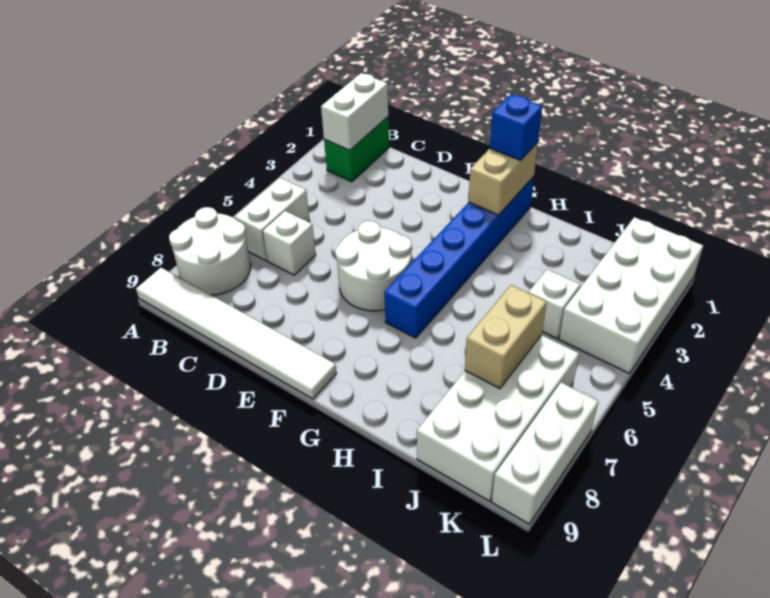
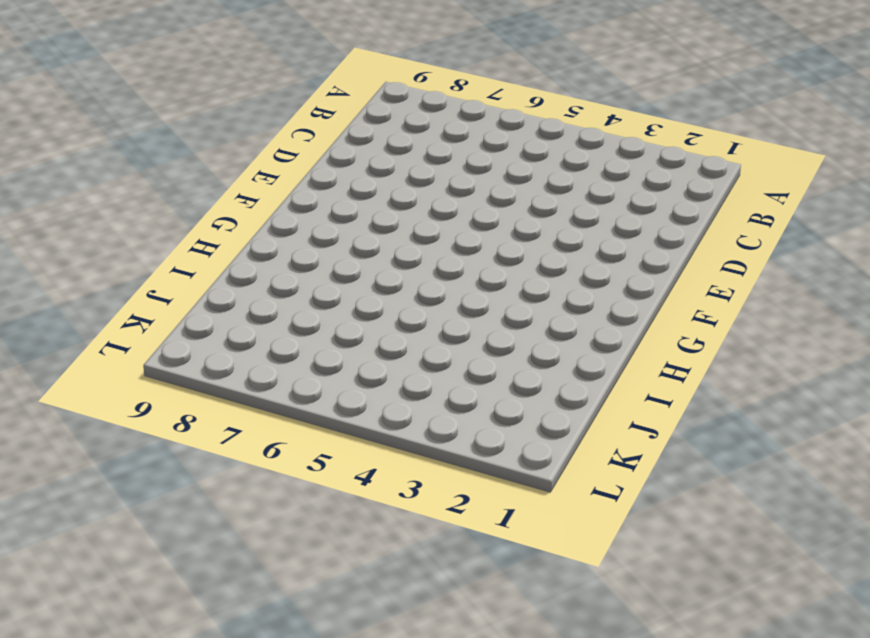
none -> white round brick A7:B8 level 1
none -> white tile A9:F9 level 1
none -> green brick B1:B2 level 1

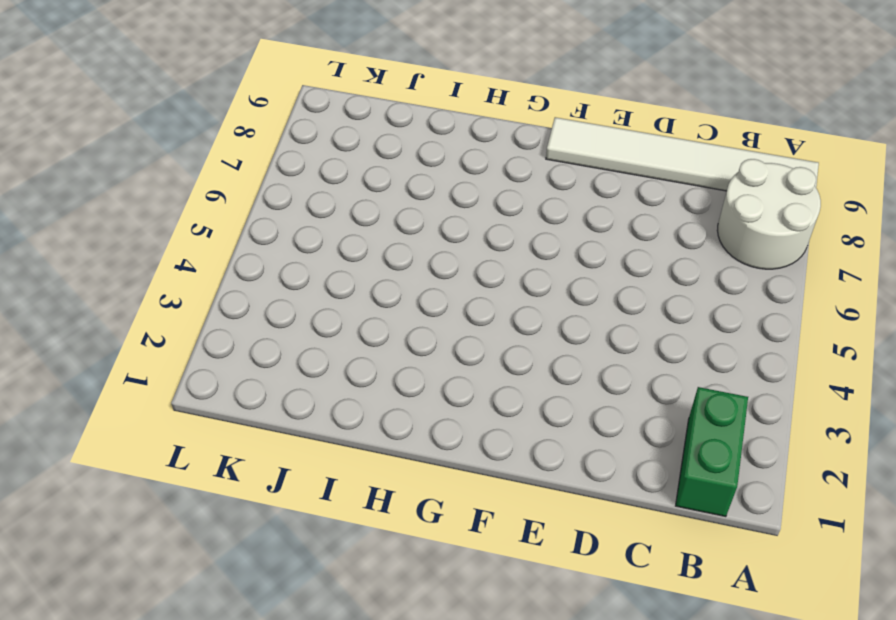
none -> white brick B5:B6 level 1
none -> white brick C6 level 1
none -> white round brick E5:F6 level 1

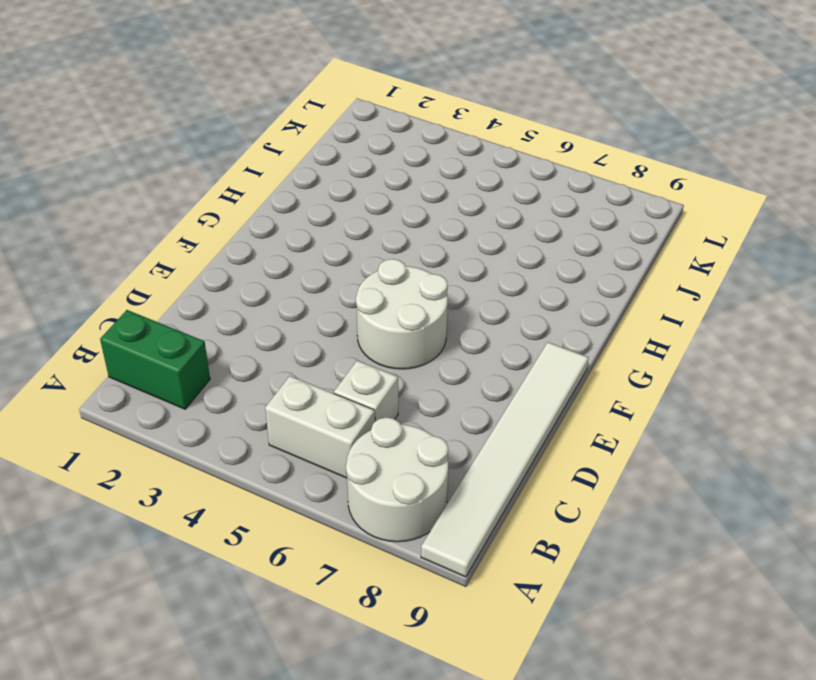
none -> blue brick G1:G6 level 1
none -> white brick J4 level 1
none -> white brick J6:K9 level 1

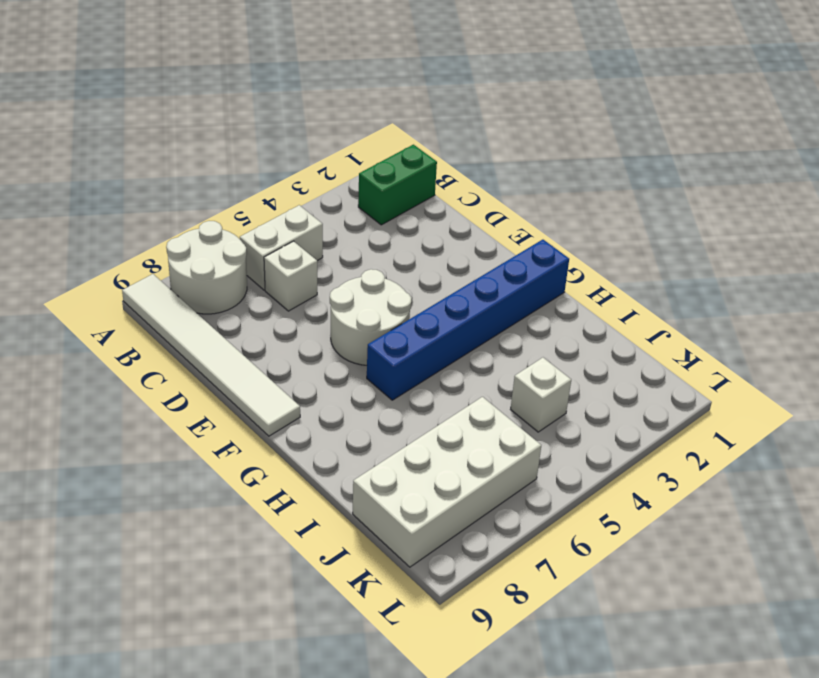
none -> white brick K1:L4 level 1
none -> white brick L7:L9 level 1
none -> white brick B1:B2 level 2

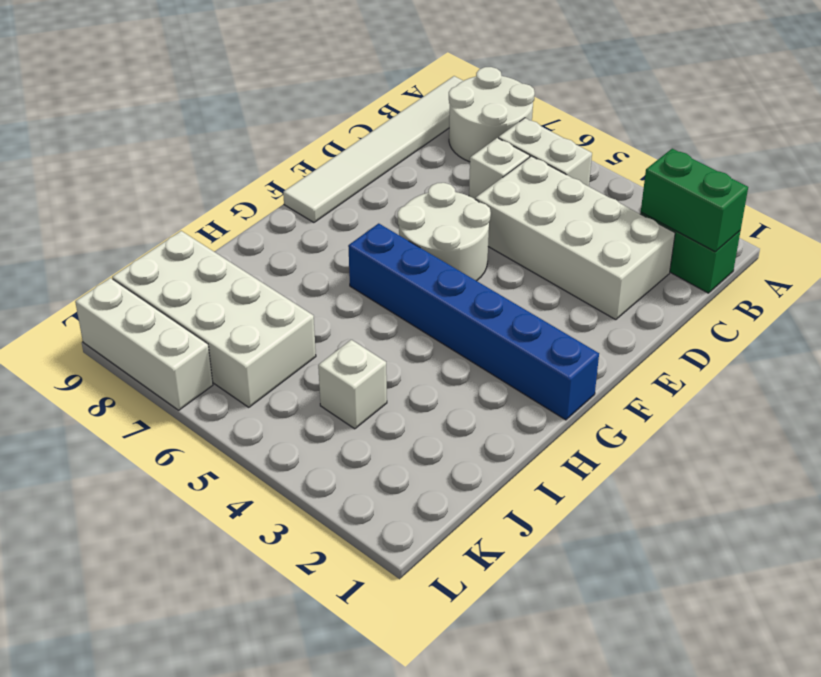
green brick B1:B2 level 2 -> white brick B1:B2 level 2
white brick C2:D5 level 1 -> white brick K1:L4 level 1
none -> tan brick G1:G2 level 2
none -> tan brick J6:J7 level 2
none -> blue brick G1 level 3

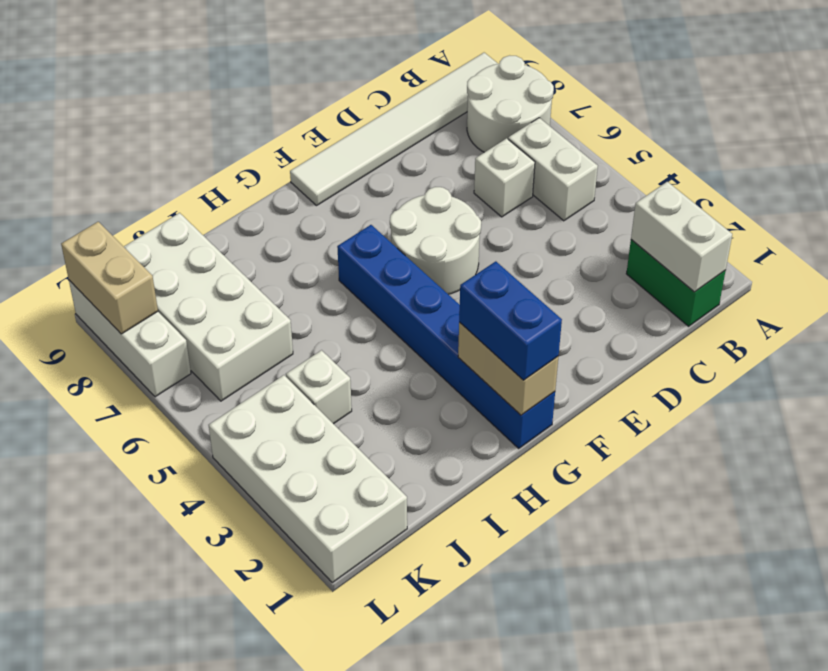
blue brick G1:G2 level 3 -> blue brick G1 level 3
tan brick L8:L9 level 2 -> tan brick J6:J7 level 2

